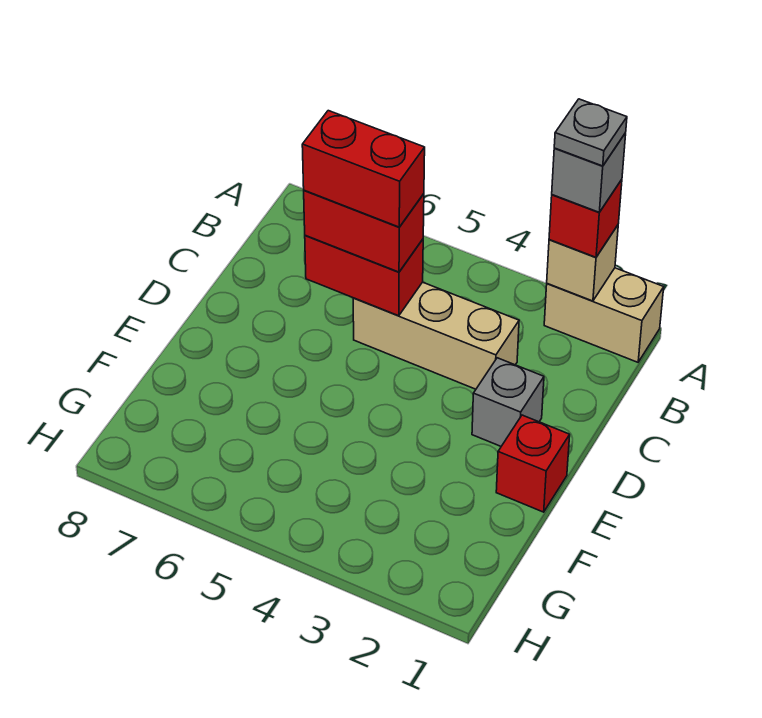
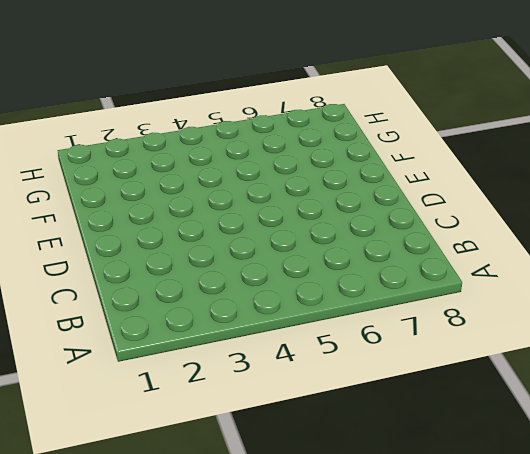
none -> tan brick A1:A2 level 1
none -> tan brick C3:C5 level 1

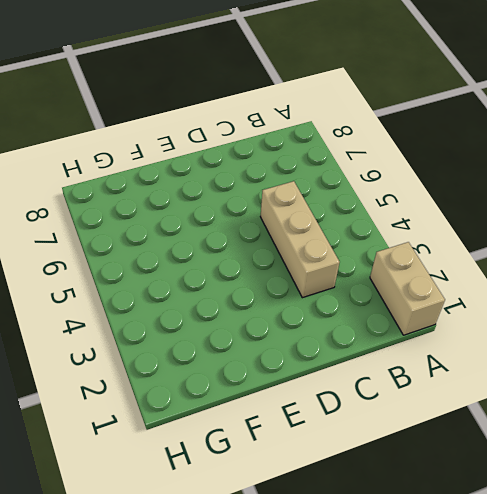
none -> grey brick D2 level 1
none -> red brick E1 level 1

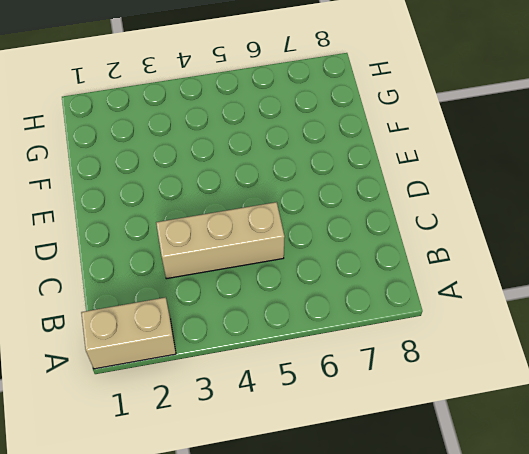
none -> grey brick D2 level 1
none -> red brick E1 level 1

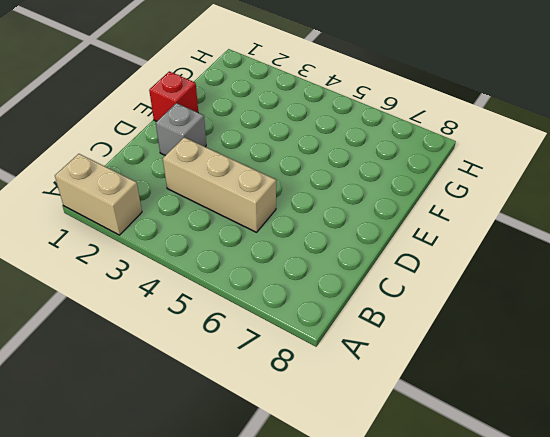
none -> tan brick A2 level 2
none -> red brick C5:C6 level 2

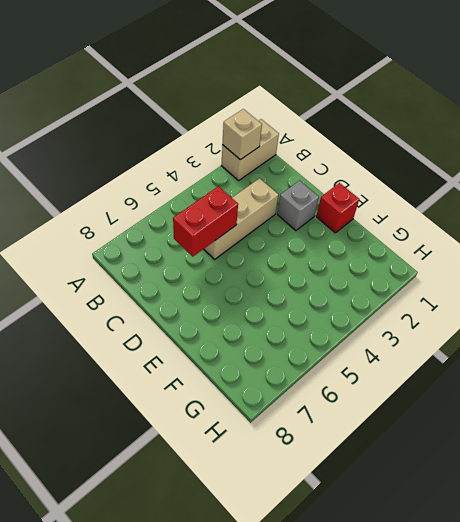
none -> red brick A2 level 3
none -> red brick C5:C6 level 3

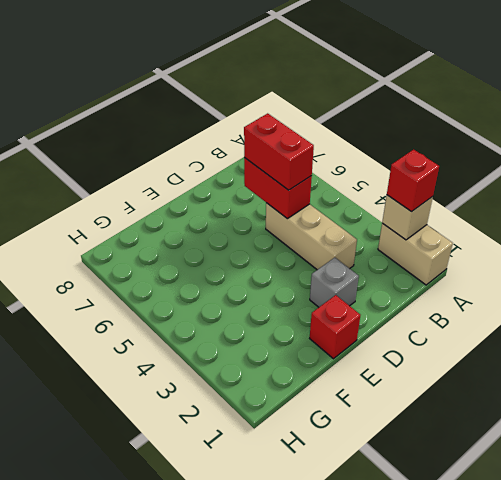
none -> grey brick A2 level 4
none -> red brick C5:C6 level 4

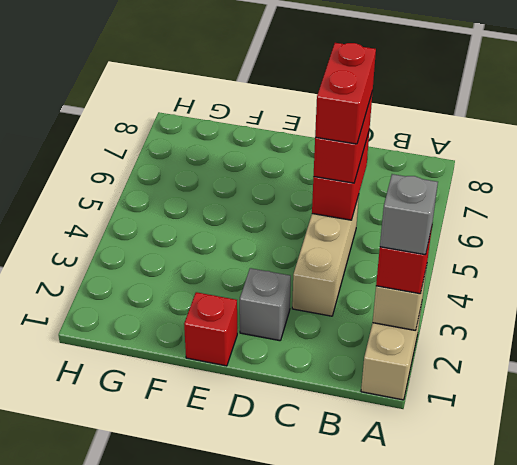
none -> grey plate A2 level 5

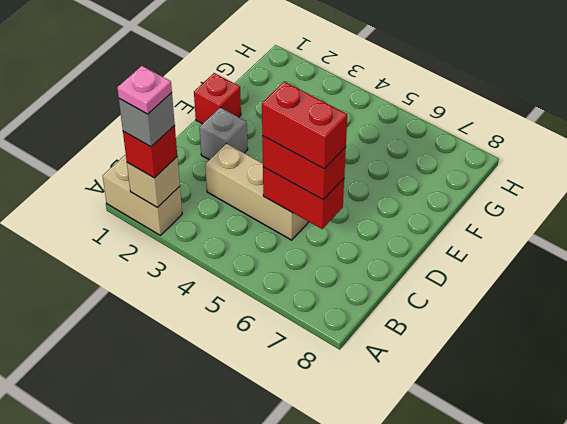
pink plate A2 level 5 -> grey plate A2 level 5

